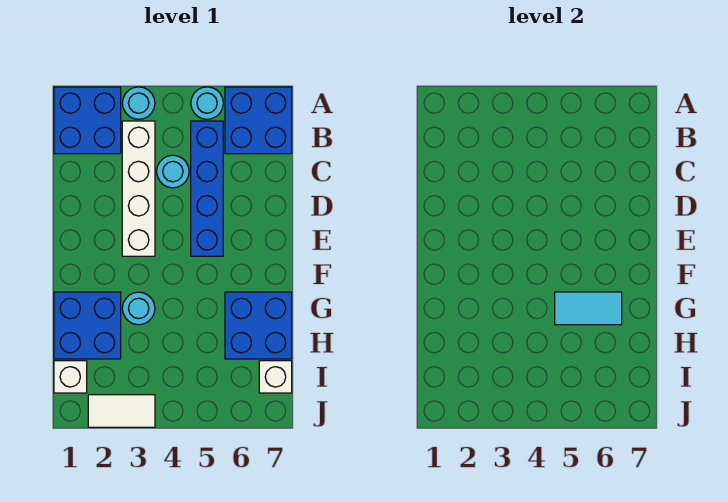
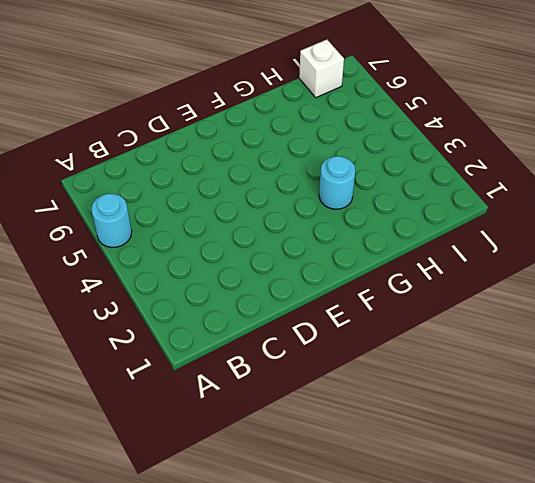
none -> blue brick A1:B2 level 1
none -> cyan round brick A3 level 1
none -> blue brick A6:B7 level 1

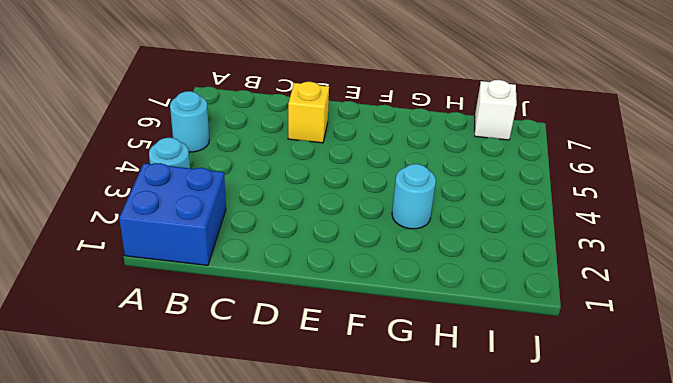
yellow brick D6 level 1 -> none
none -> blue brick A6:B7 level 1
none -> white brick B3:E3 level 1
none -> blue brick B5:E5 level 1

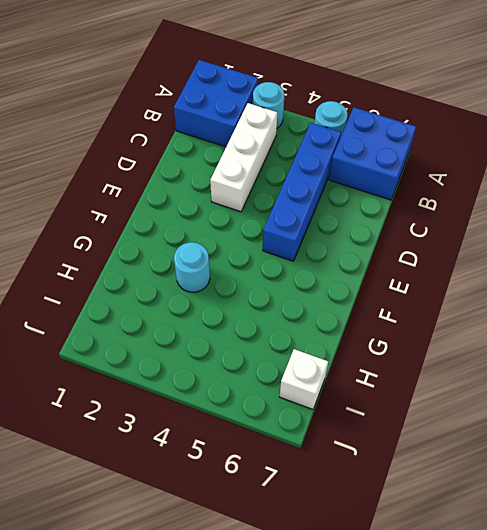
white brick B3:D3 level 1 -> white brick B3:E3 level 1
none -> cyan round brick C4 level 1
none -> blue brick G1:H2 level 1
none -> blue brick G6:H7 level 1

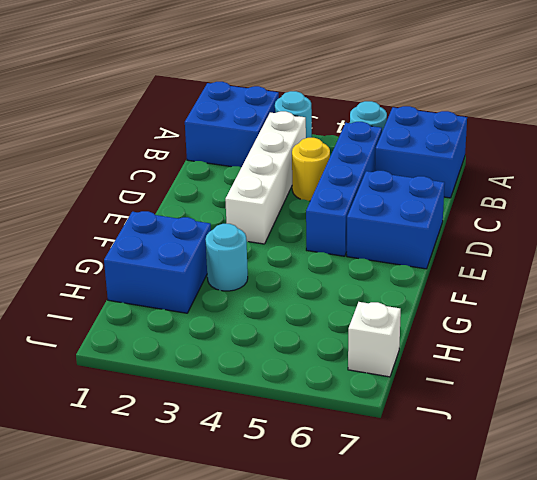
yellow round brick C4 level 1 -> cyan round brick C4 level 1
blue brick D6:E7 level 1 -> blue brick G6:H7 level 1
none -> white brick I1 level 1
none -> white tile J2:J3 level 1
none -> cyan tile G5:G6 level 2

